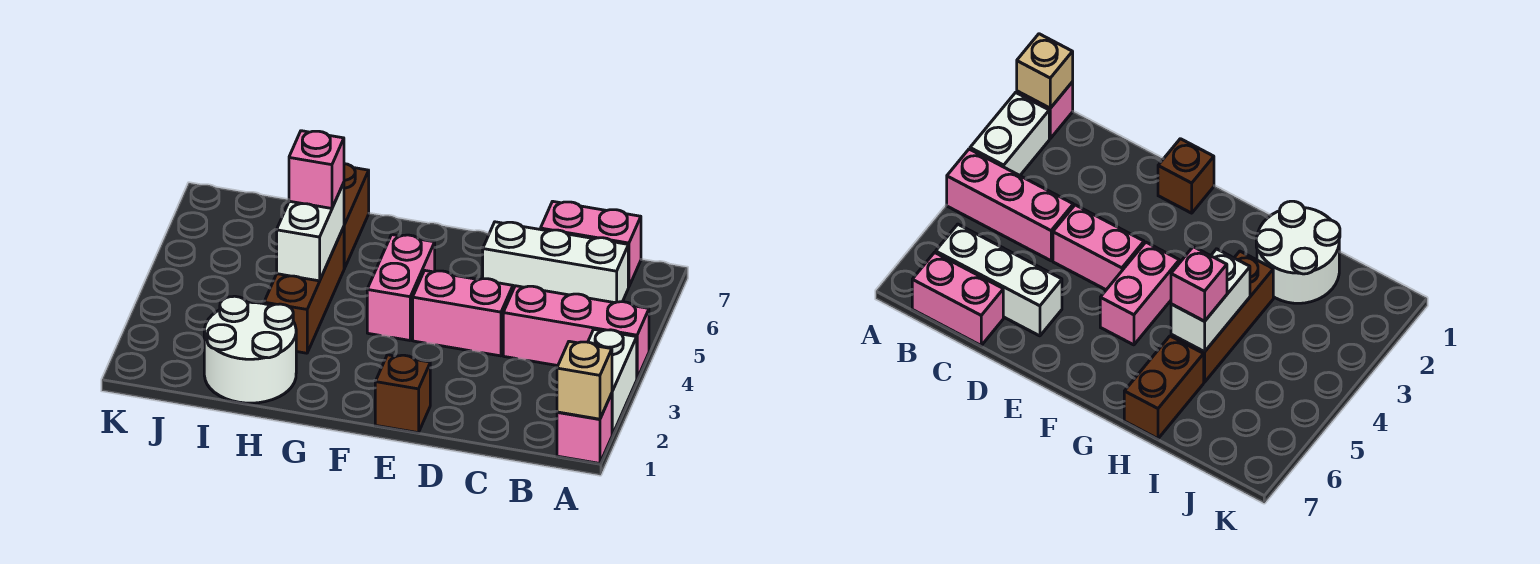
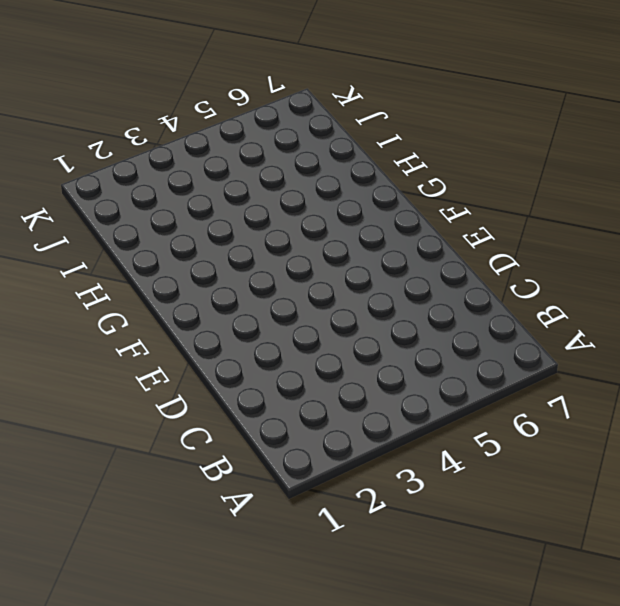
none -> pink brick A1 level 1
none -> white brick A2:A3 level 1
none -> pink brick A4:C4 level 1

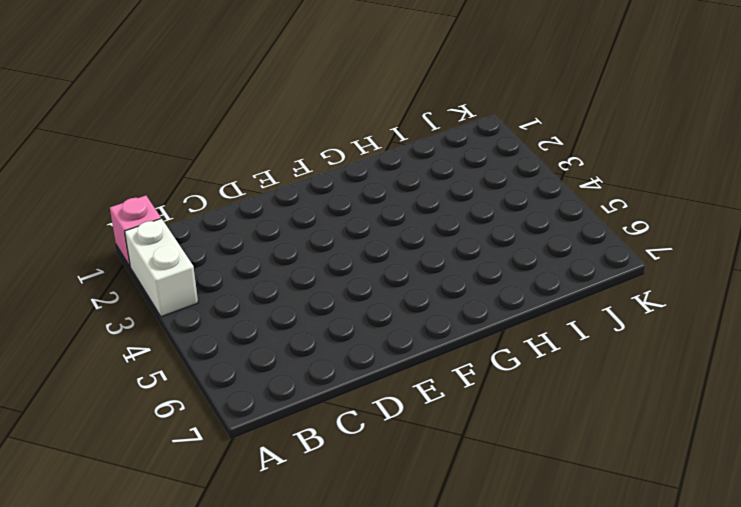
none -> pink brick A4:C4 level 1
none -> white brick B6:D6 level 1
none -> pink brick B7:C7 level 1

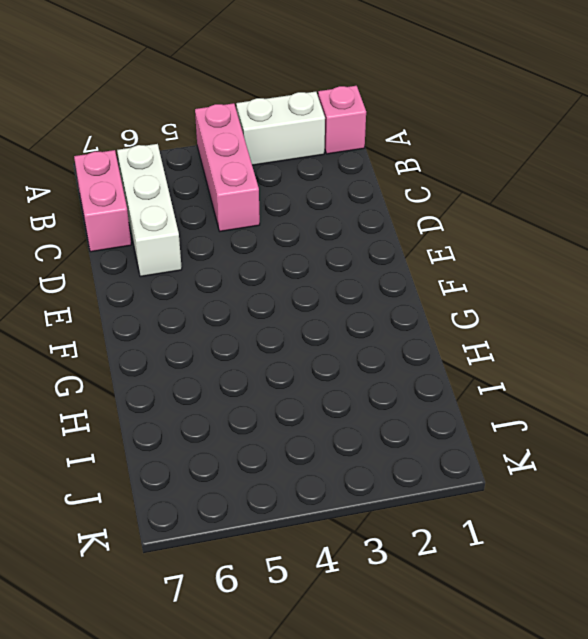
none -> pink brick D4:E4 level 1
none -> brown brick E1 level 1
none -> pink brick F4:F5 level 1

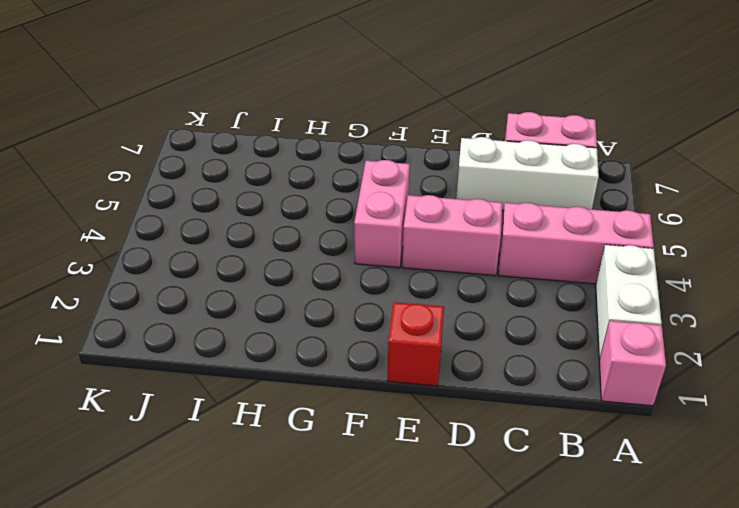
red brick E1 level 1 -> brown brick E1 level 1
none -> white round brick H1:I2 level 1
none -> brown brick H3:H5 level 1
none -> brown brick H6:H7 level 1

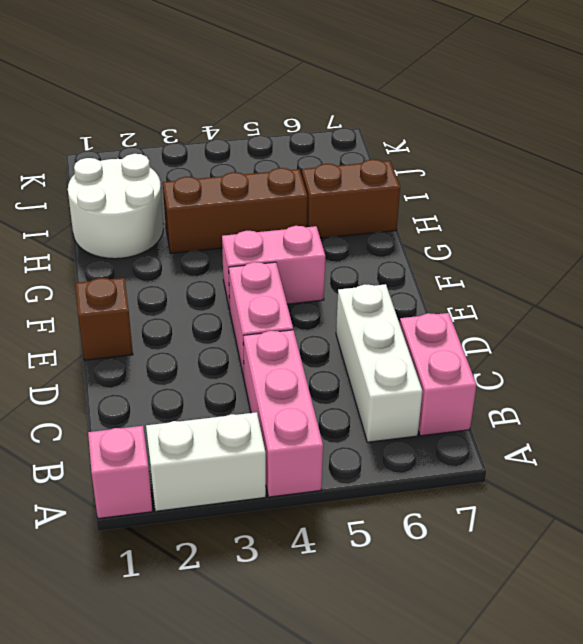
none -> tan brick A1 level 2
none -> white brick H4:H5 level 2
none -> pink brick H5 level 3

